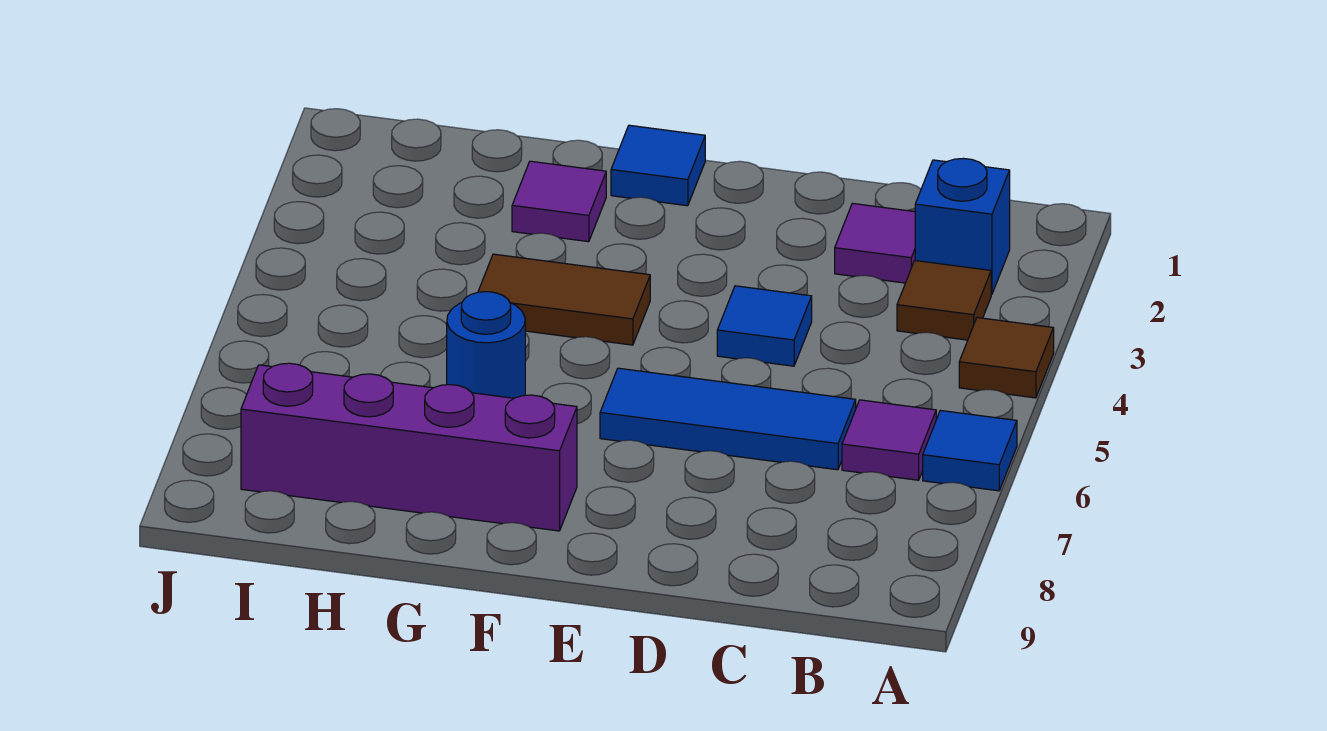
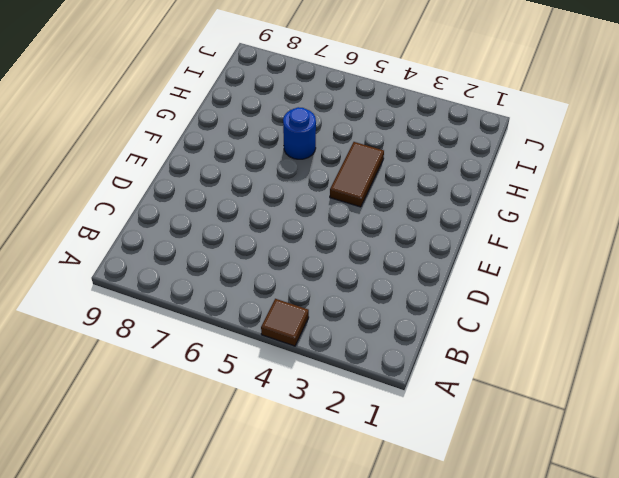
none -> blue tile A6 level 1
none -> blue brick B2 level 1
none -> brown tile B3 level 1

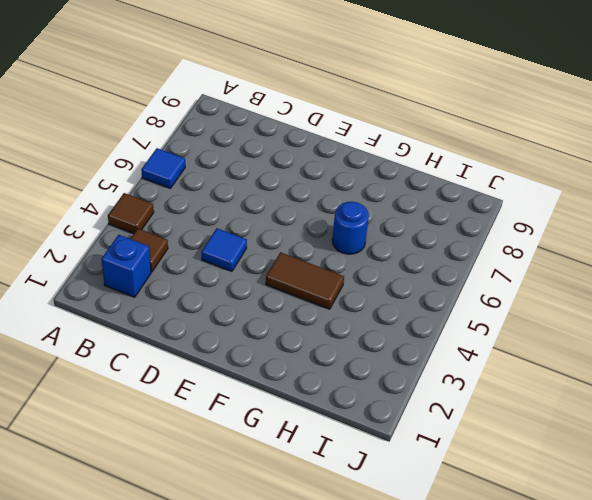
none -> purple tile B6 level 1
none -> purple tile C2 level 1
none -> blue tile C6:E6 level 1

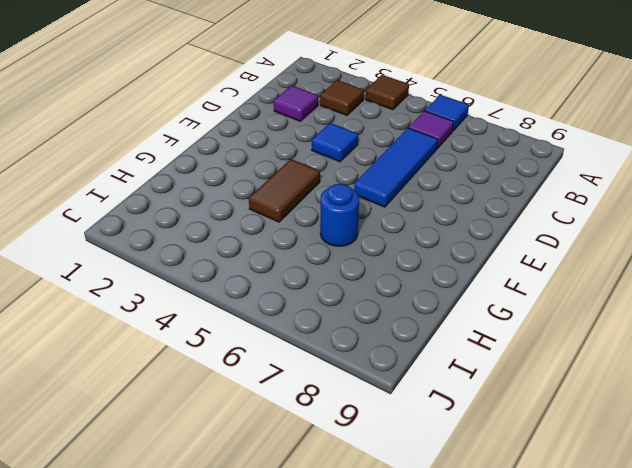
none -> blue brick B2 level 1
none -> blue tile F1 level 1
none -> purple brick F8:I8 level 1

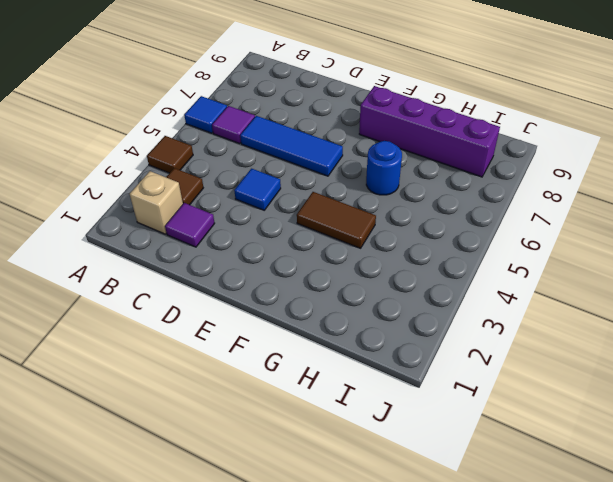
tan brick B2 level 1 -> blue brick B2 level 1
none -> blue tile F1 level 1
none -> purple tile G2 level 1

